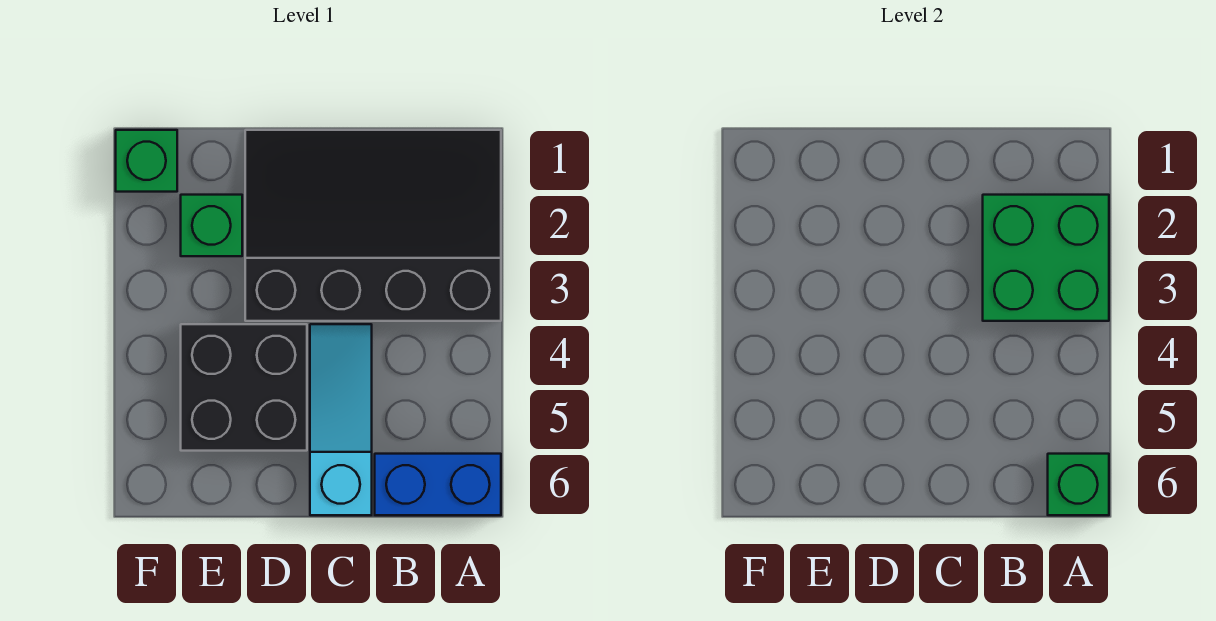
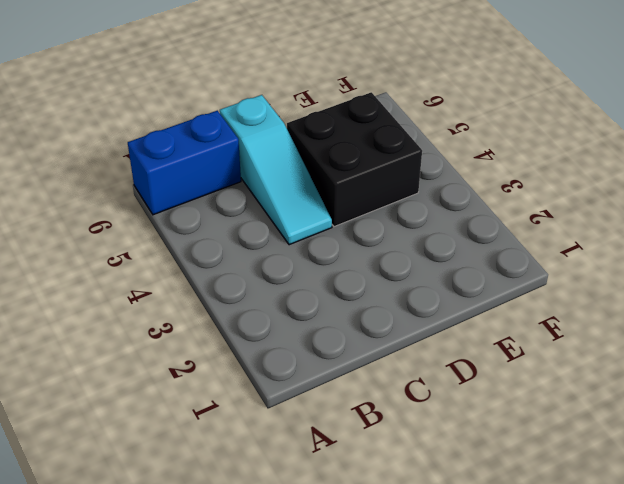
none -> black slope A1:D3 level 1 top 3
none -> green brick E2 level 1

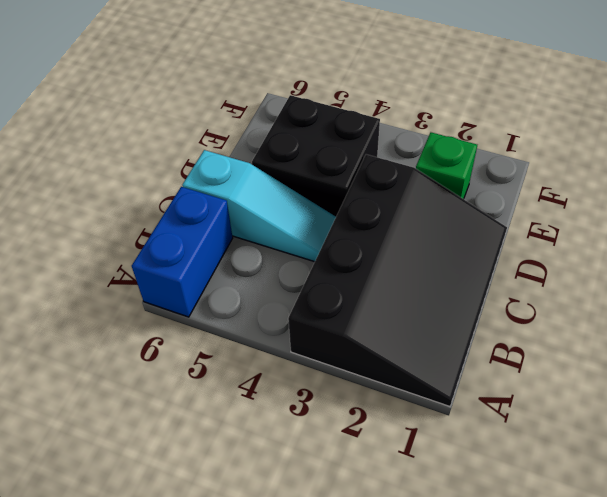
none -> green brick F1 level 1
none -> green brick A2:B3 level 2

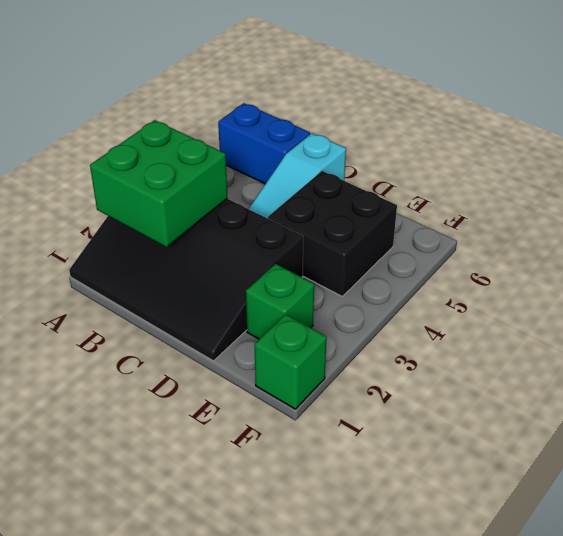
none -> green brick A6 level 2

